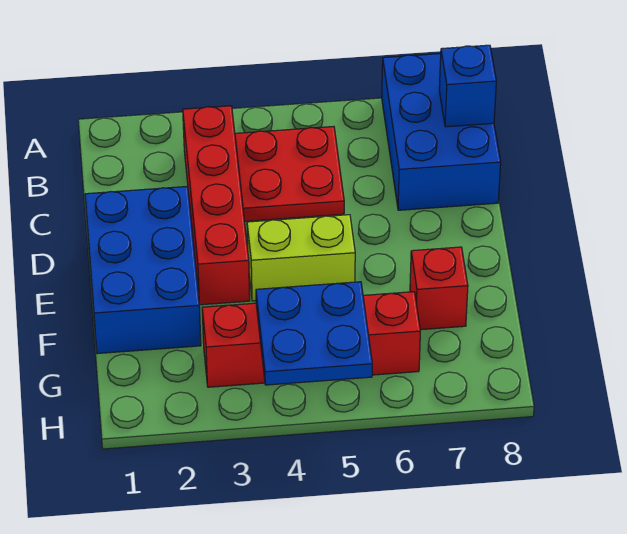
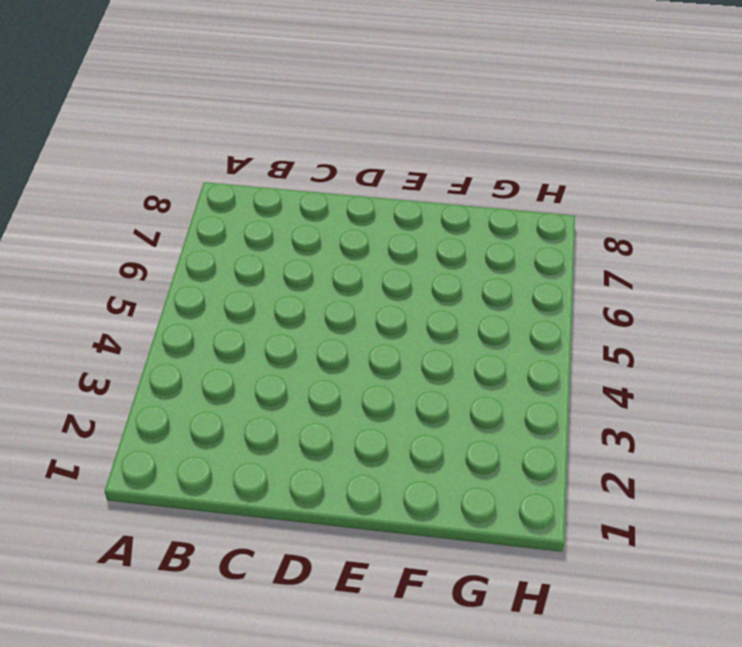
none -> blue brick A7:C8 level 1
none -> red brick B3:E3 level 1

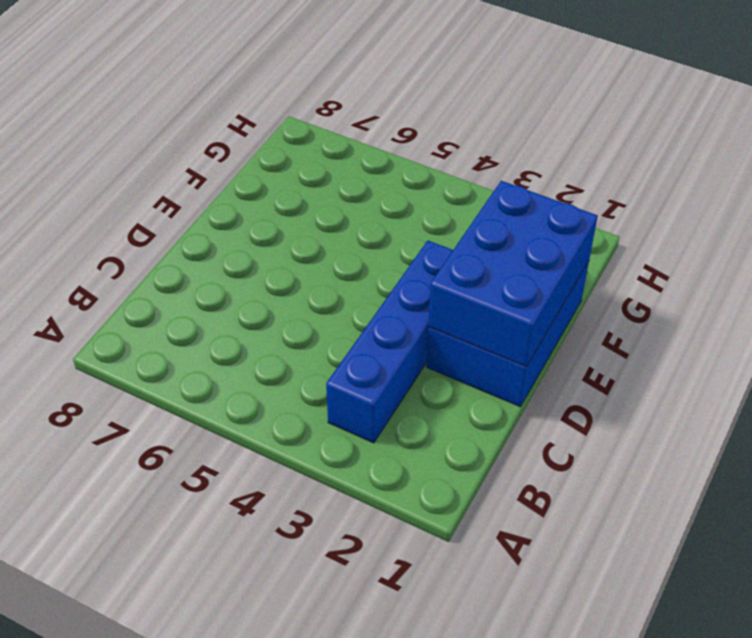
blue brick B3:E3 level 1 -> red brick B3:E3 level 1
blue brick D1:F2 level 2 -> blue brick A7:C8 level 1
none -> red plate B4:C5 level 1
none -> lime brick E4:E5 level 1

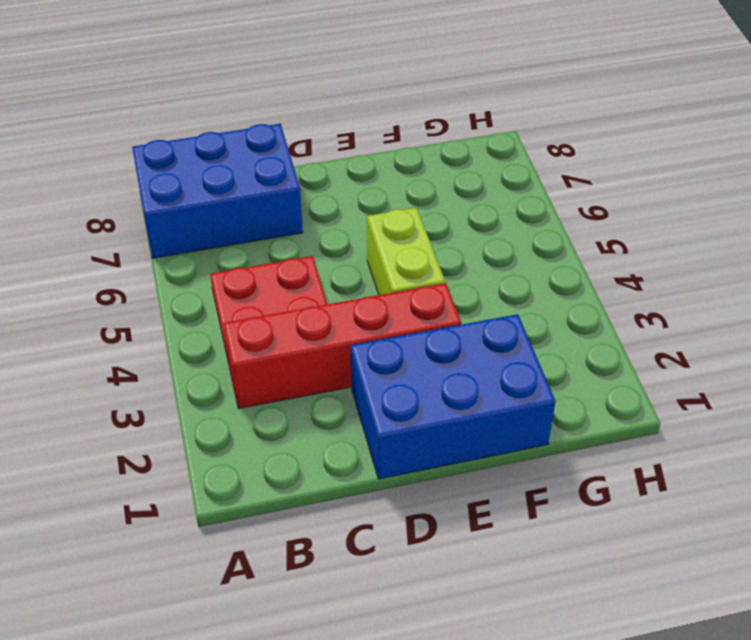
none -> red brick F7 level 1
none -> red brick G3:G6 level 1

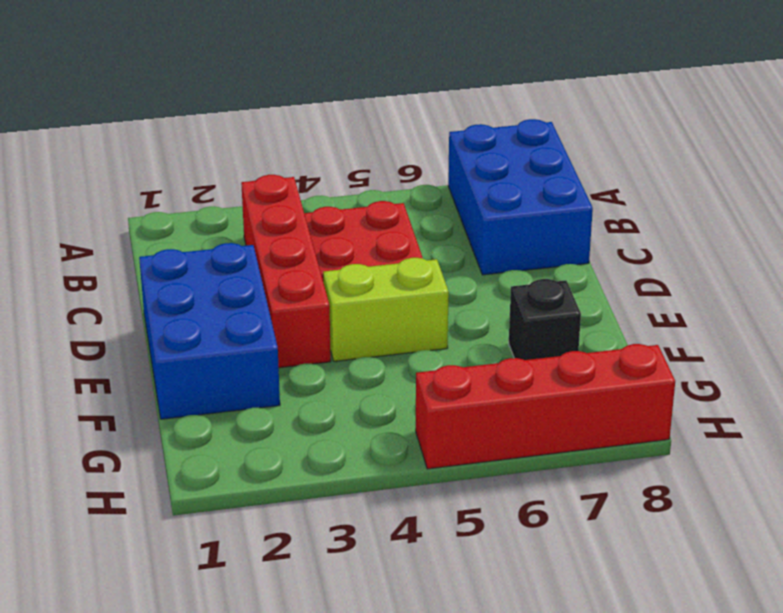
black brick F7 level 1 -> red brick F7 level 1
red brick H5:H8 level 1 -> red brick G3:G6 level 1
none -> blue brick B8 level 2
none -> blue plate G4:H5 level 2

